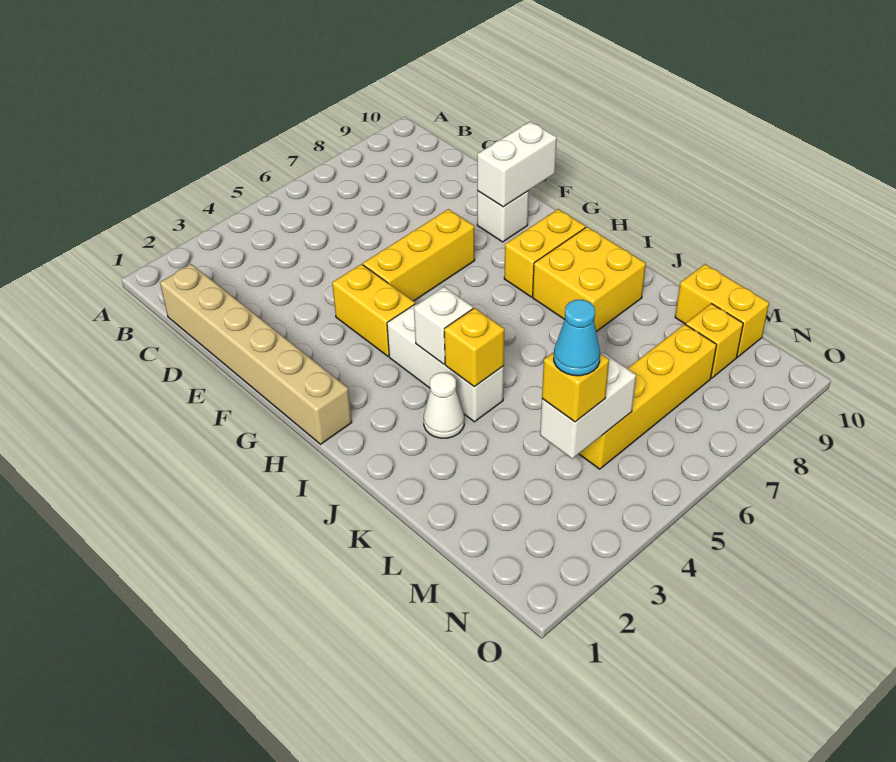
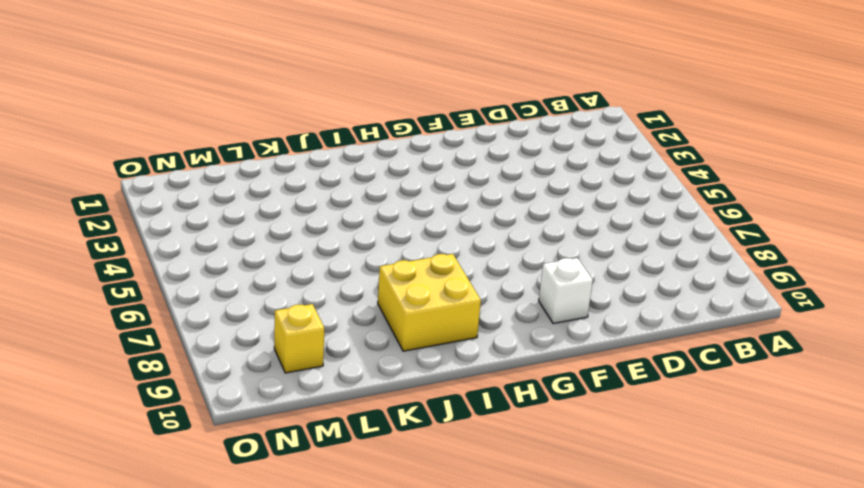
none -> tan brick C1:H1 level 1
none -> yellow brick F4:G4 level 1
none -> yellow brick F5:F7 level 1

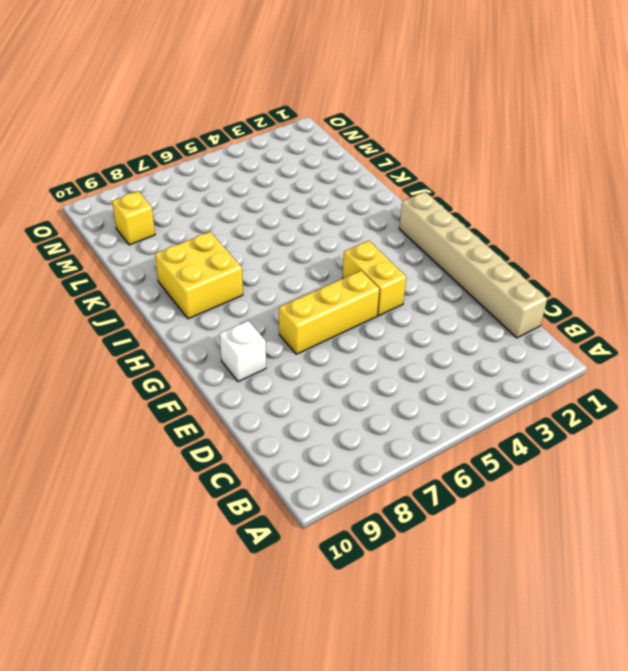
none -> white brick H4:J4 level 1
none -> yellow brick H8:H9 level 1
none -> white cone J3 level 1

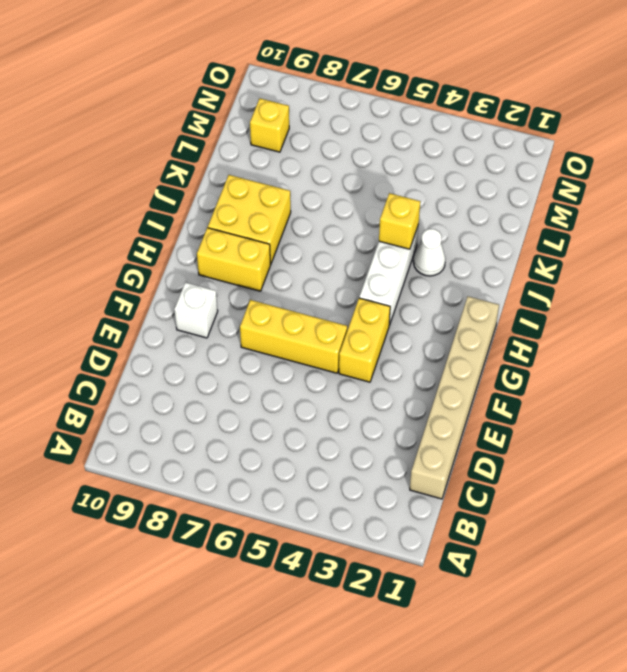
none -> yellow brick L10:M10 level 1
none -> yellow brick M5:M8 level 1
none -> white brick F9:F10 level 2

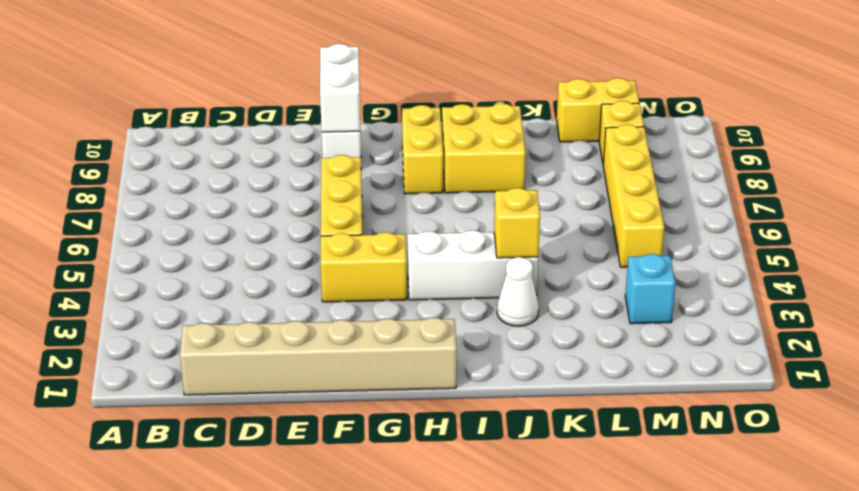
cyan brick M3 level 1 -> none
none -> white brick I4 level 2
none -> white brick M4:M5 level 2
none -> yellow brick M4 level 3

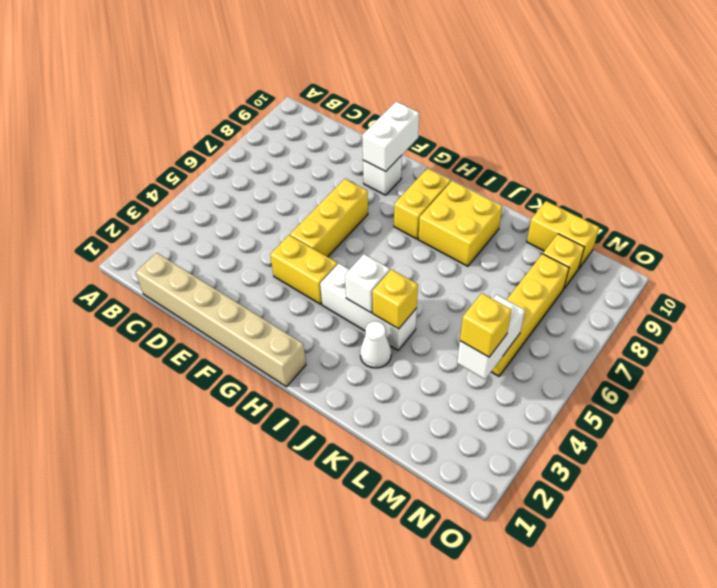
none -> cyan cone M4 level 4

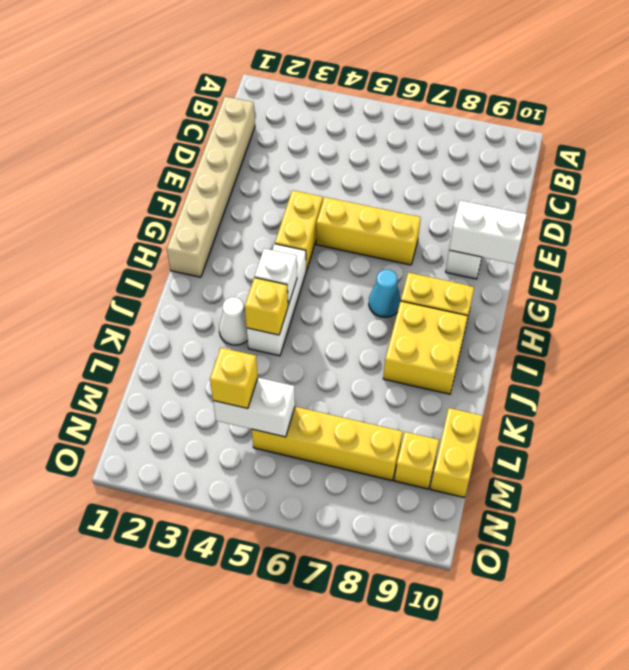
cyan cone H7 level 1 -> cyan cone M4 level 4

